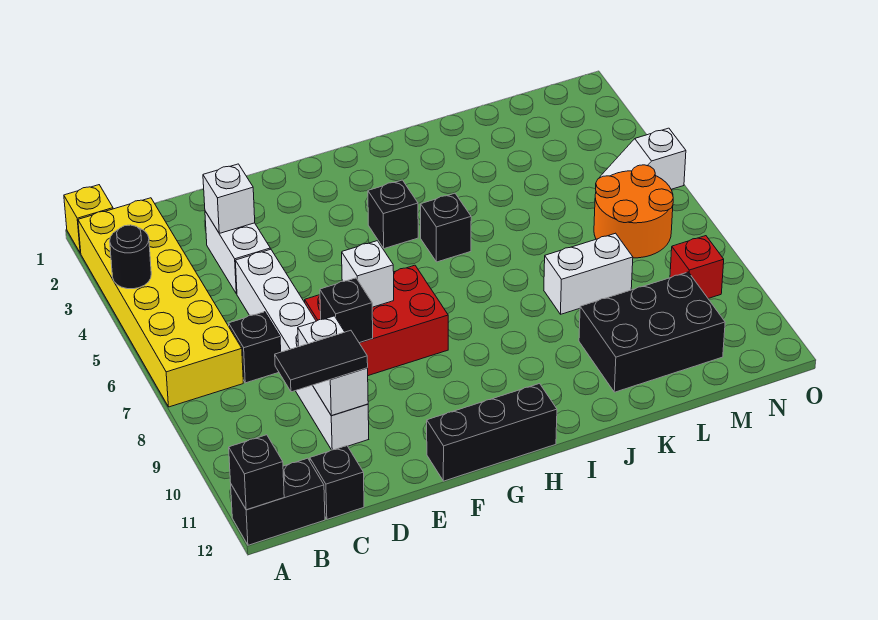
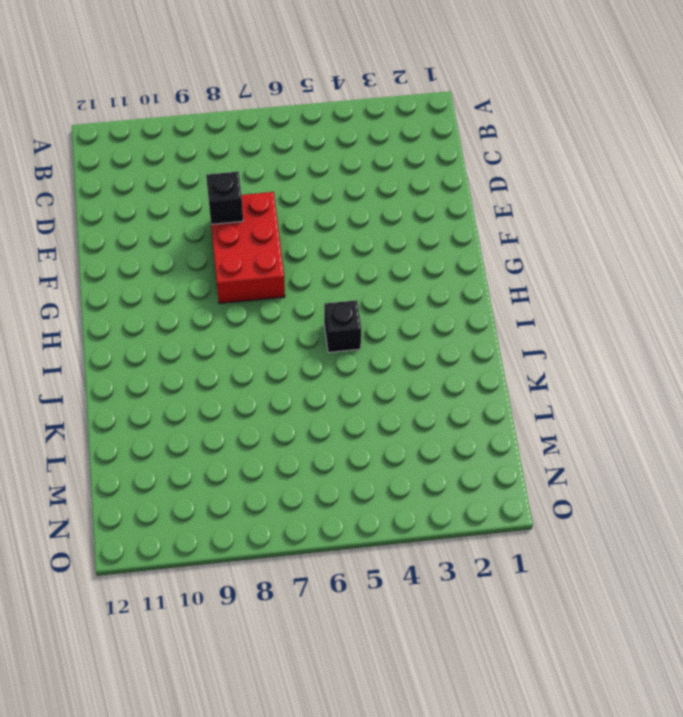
none -> yellow brick A1 level 1
none -> yellow brick A2:B7 level 1
none -> black brick A12:B12 level 1

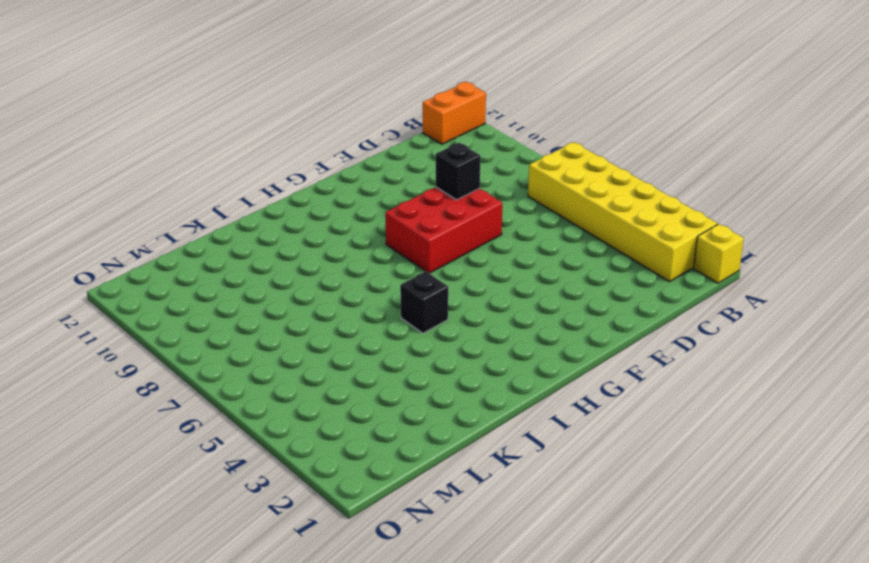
orange brick A12:B12 level 1 -> black brick A12:B12 level 1
none -> black brick C7 level 1
none -> black brick C12 level 1
none -> white brick D3:D4 level 1

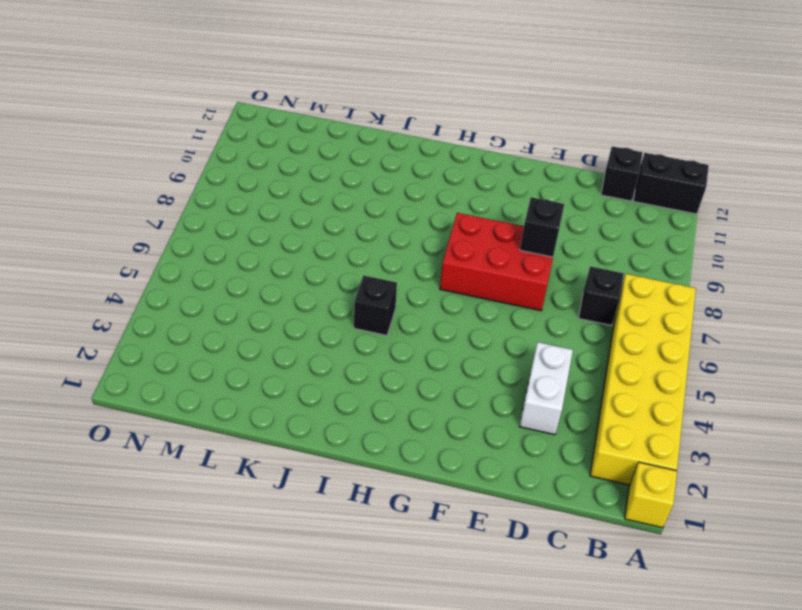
none -> white brick D5:D10 level 1
none -> black brick F12:H12 level 1
none -> black brick H4 level 1

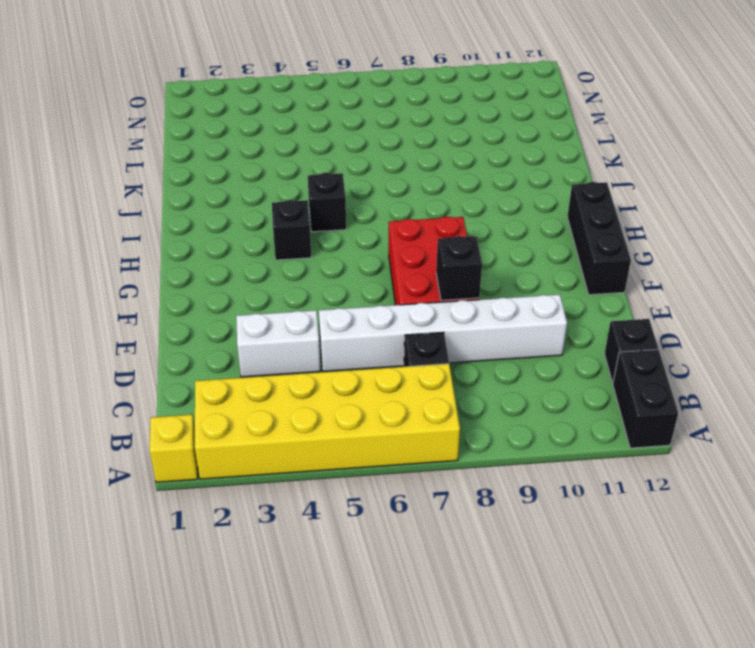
none -> white brick K8:L8 level 1
none -> black brick K10:M11 level 1
none -> orange round brick M6:N7 level 1

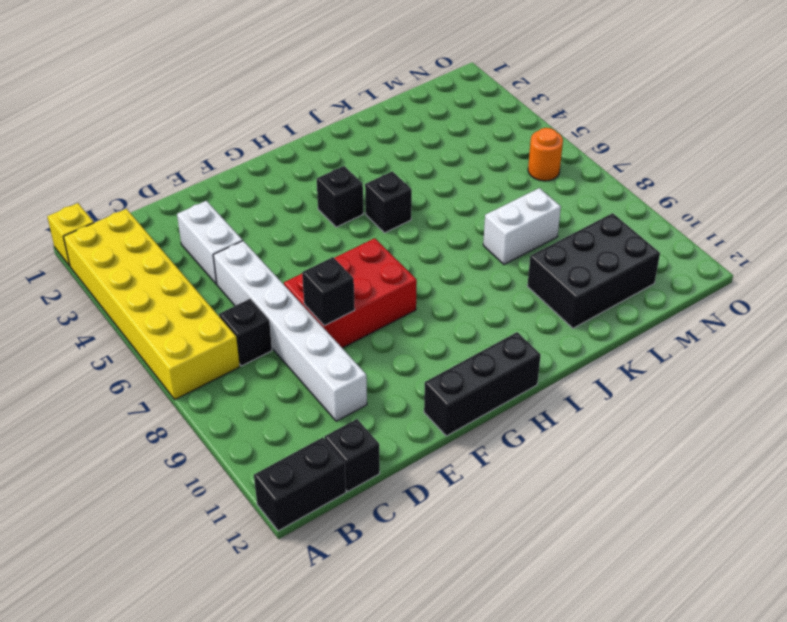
orange round brick N6 level 1 -> orange round brick M6:N7 level 1
none -> white slope N5:O5 level 1 top O
none -> red brick N9 level 1
none -> black round brick A4 level 2

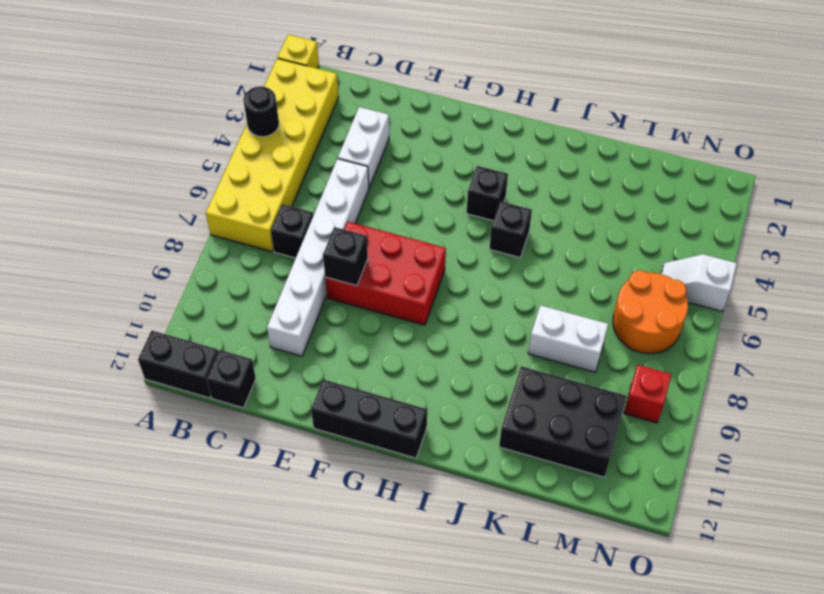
none -> black brick A12 level 2
none -> white brick D3 level 2
none -> white brick D9:D10 level 2

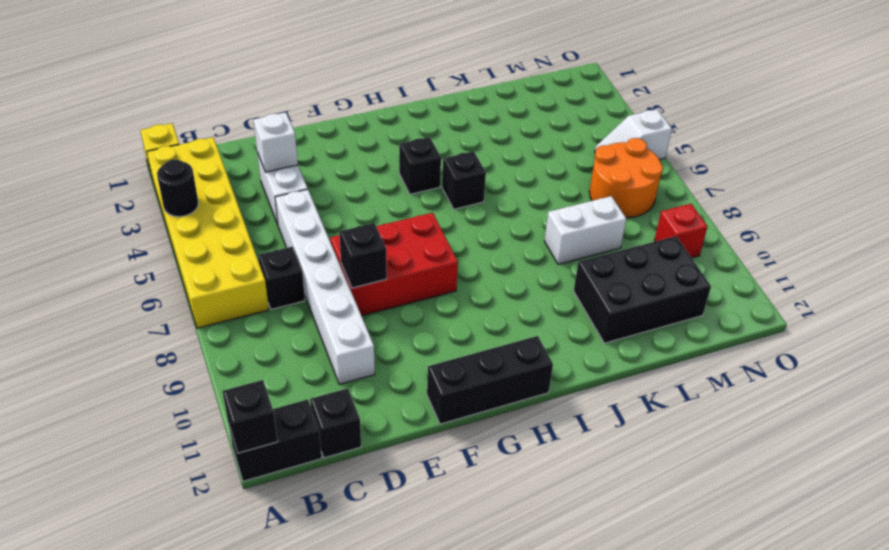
none -> white brick D9:D10 level 2
none -> white brick F7 level 2
none -> black tile C10:D10 level 3

